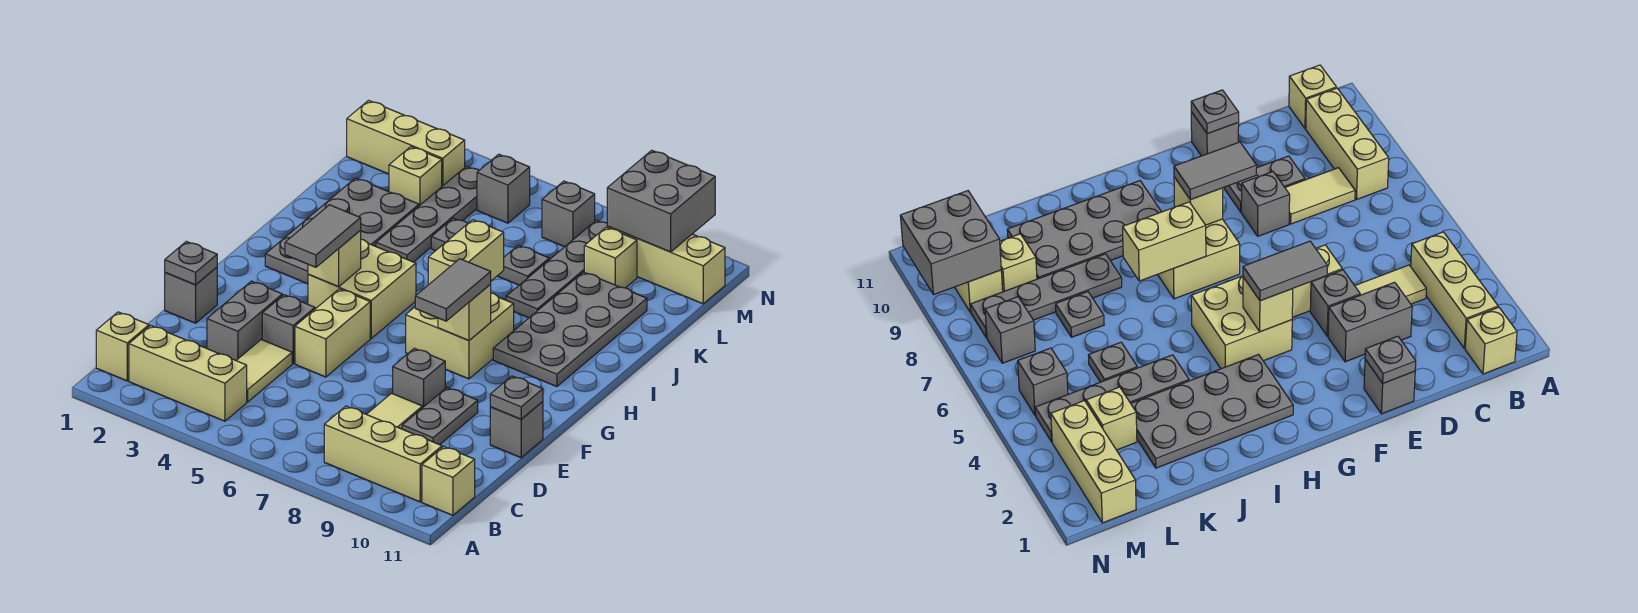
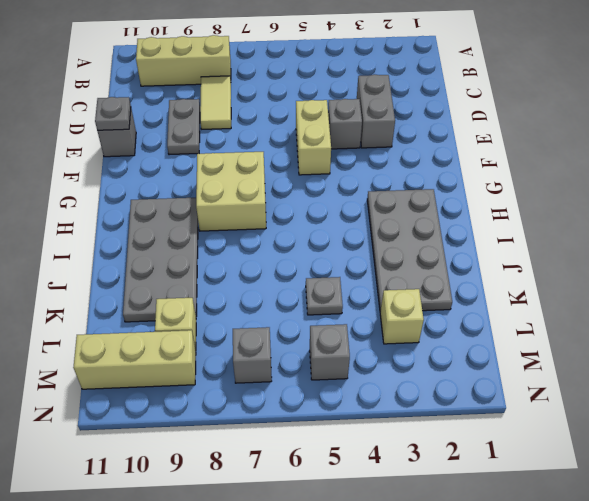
none -> tan brick B1 level 1
none -> tan brick B2:B4 level 1
none -> tan brick B11 level 1
none -> tan tile C4:D4 level 1

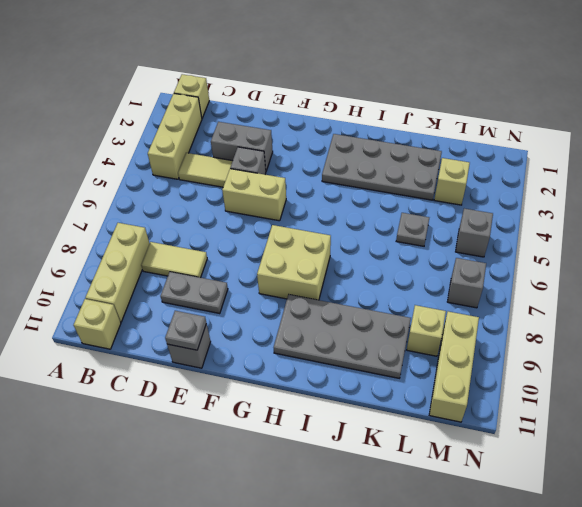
none -> grey brick E1 level 1
none -> grey brick E8 level 1
none -> tan brick G4:H5 level 1
none -> grey plate J4:M4 level 1

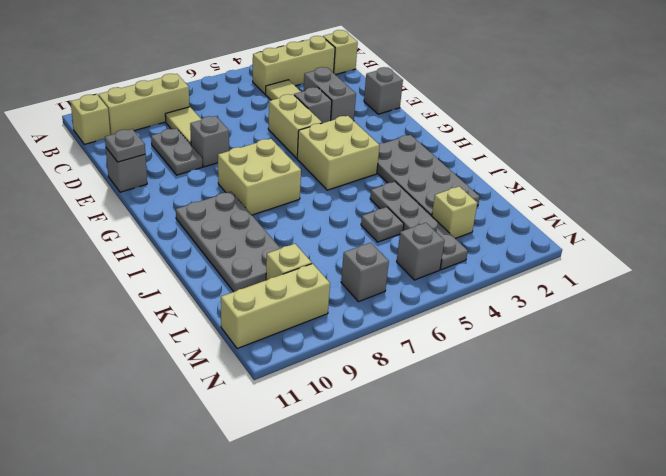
none -> grey plate J8:M8 level 1
none -> grey plate K7 level 1
none -> tan brick M1:M3 level 1
none -> grey plate E1 level 2

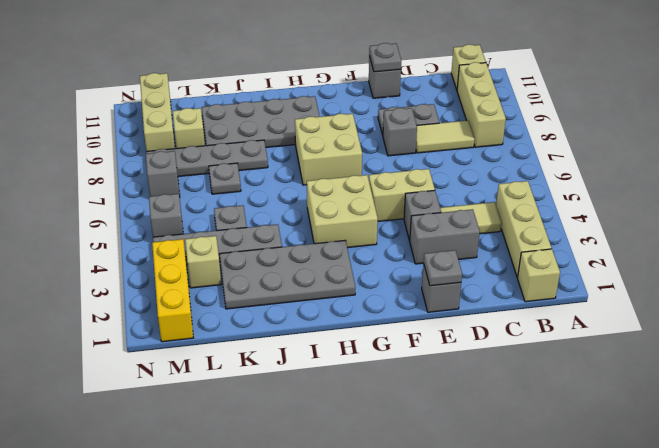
yellow brick M1:M3 level 1 -> tan brick M1:M3 level 1
none -> tan brick G4 level 2
none -> tan brick G8 level 2
none -> tan brick H7:I7 level 2
none -> grey brick M9:N10 level 2

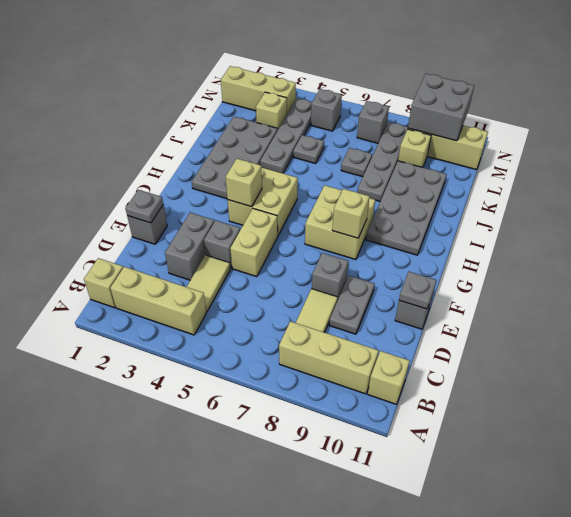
none -> tan brick H7:I7 level 2
none -> grey tile F4:G4 level 3
none -> grey tile F8:G8 level 3

